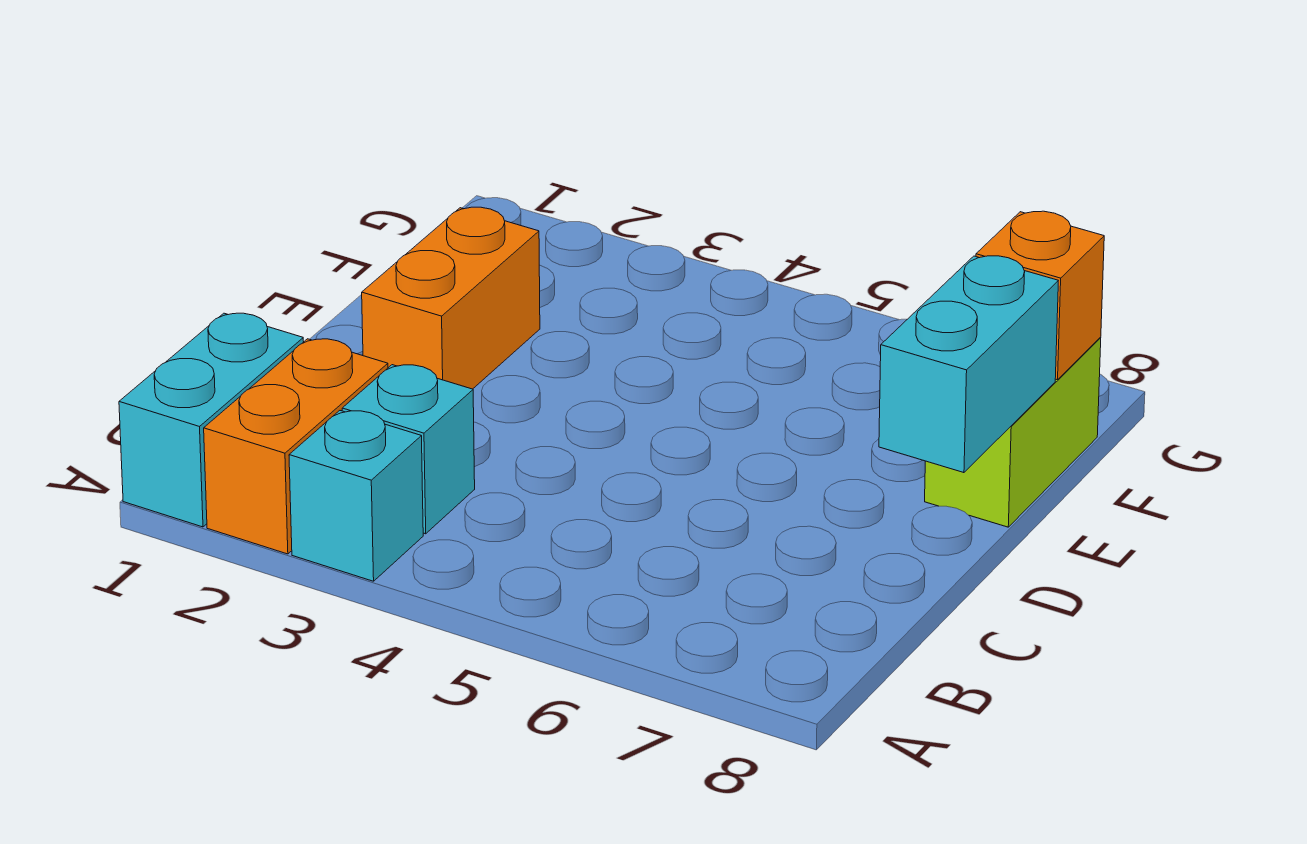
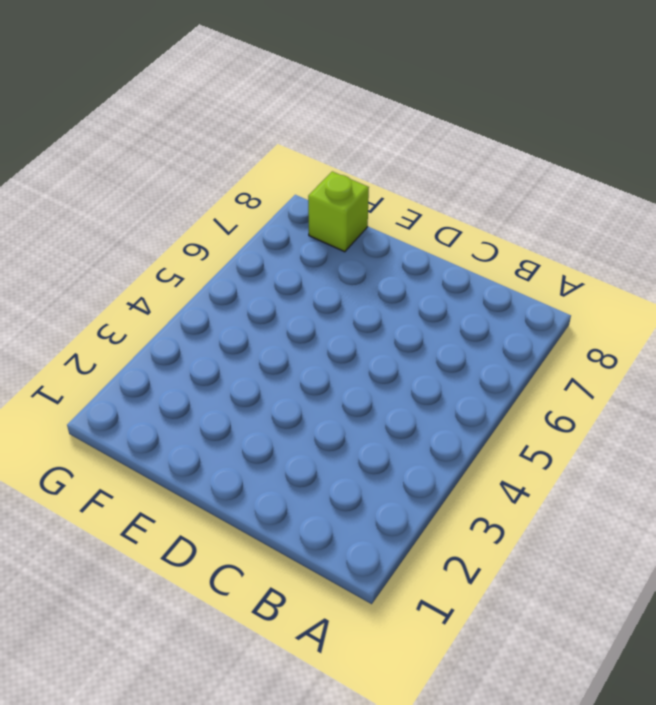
lime brick F8 level 1 -> lime brick E8:F8 level 1
none -> cyan brick A1:B1 level 1
none -> orange brick A2:B2 level 1

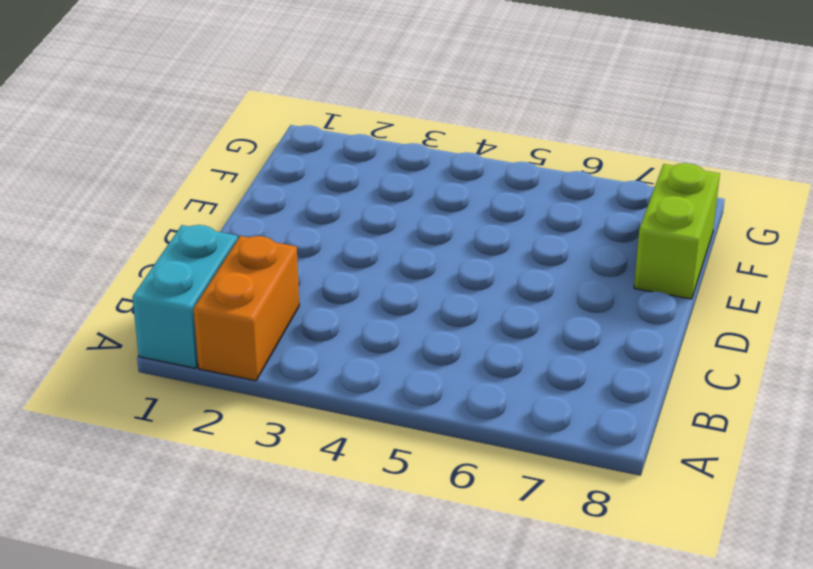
none -> cyan brick A3 level 1
none -> cyan brick B3 level 1

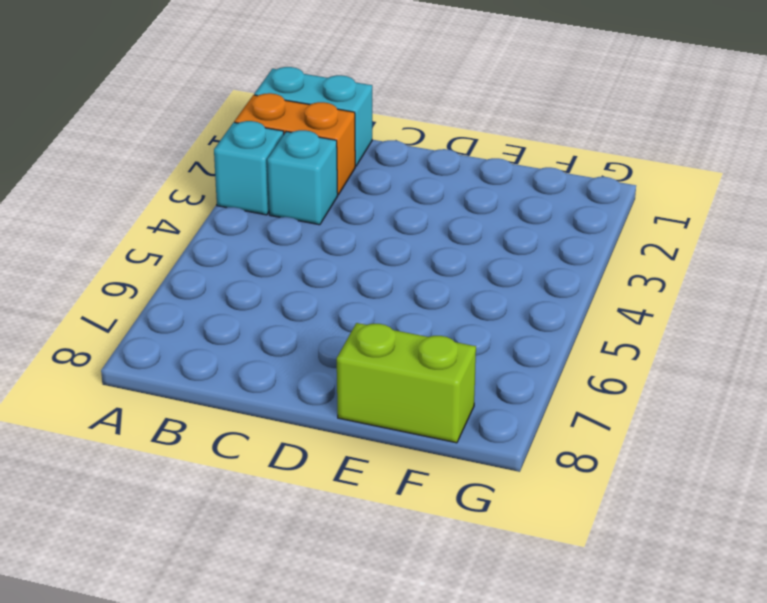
none -> orange brick D2:E2 level 1
none -> cyan brick D8:E8 level 2

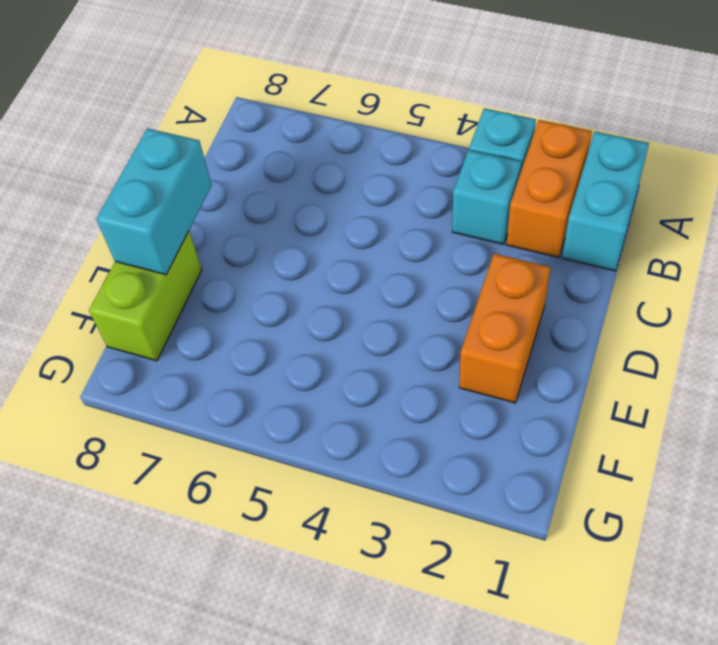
none -> orange brick F8 level 2

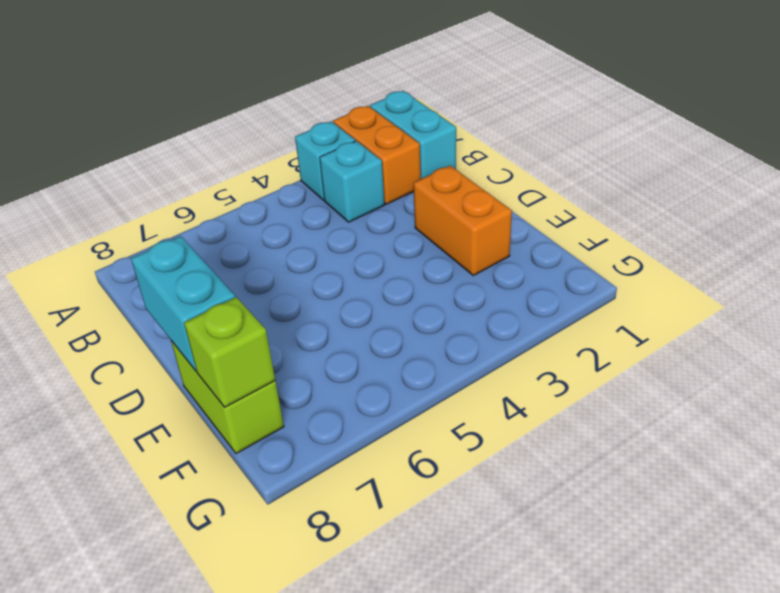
lime brick F8 level 2 -> orange brick F8 level 2

